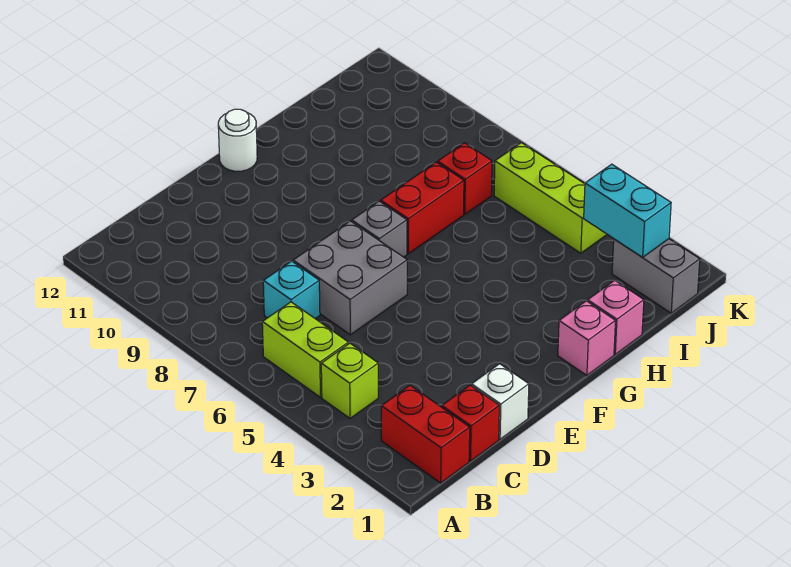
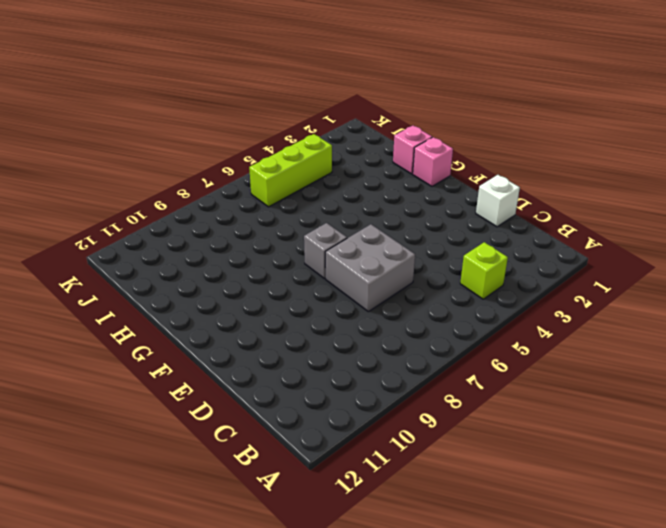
none -> red brick B1:B2 level 1
none -> lime brick B5:B6 level 1
none -> red brick C1 level 1

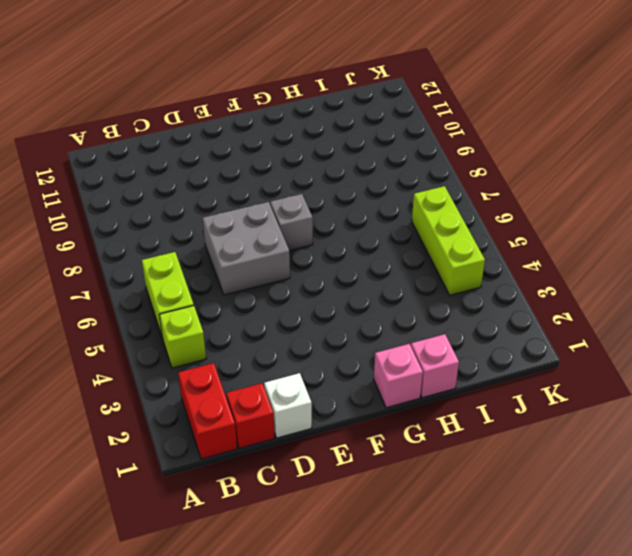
none -> cyan brick C7 level 1
none -> white round brick F12 level 1
none -> red brick G7:H7 level 1

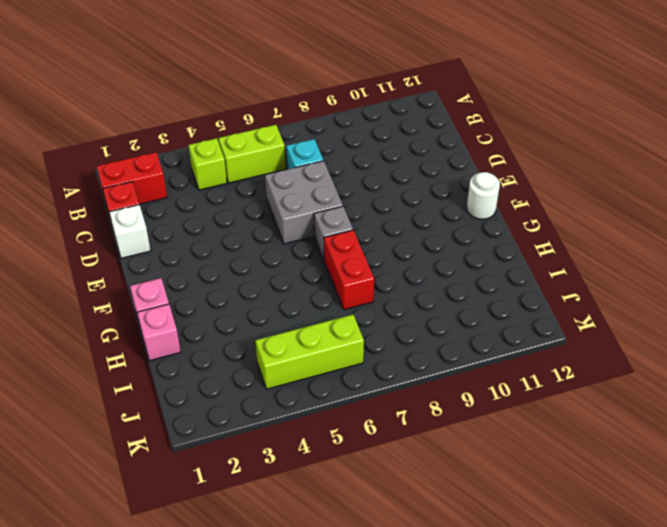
none -> red brick I7 level 1
none -> grey brick J1:J2 level 1
none -> cyan brick J2:J3 level 2

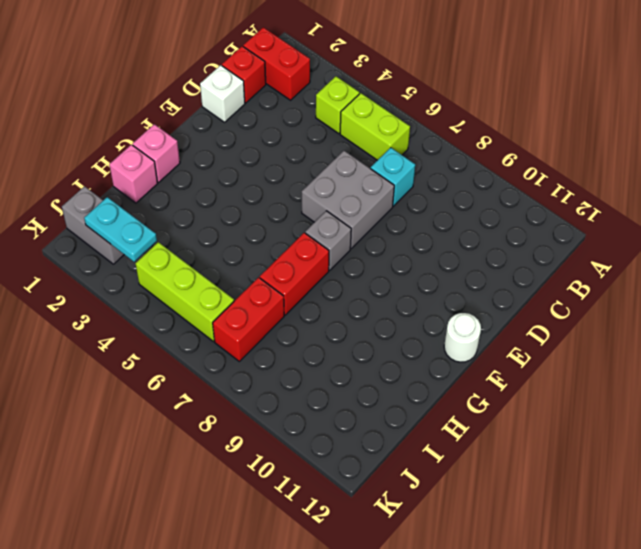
red brick I7:J7 level 1 -> red brick I7 level 1
cyan plate J2:J3 level 2 -> cyan brick J2:J3 level 2

